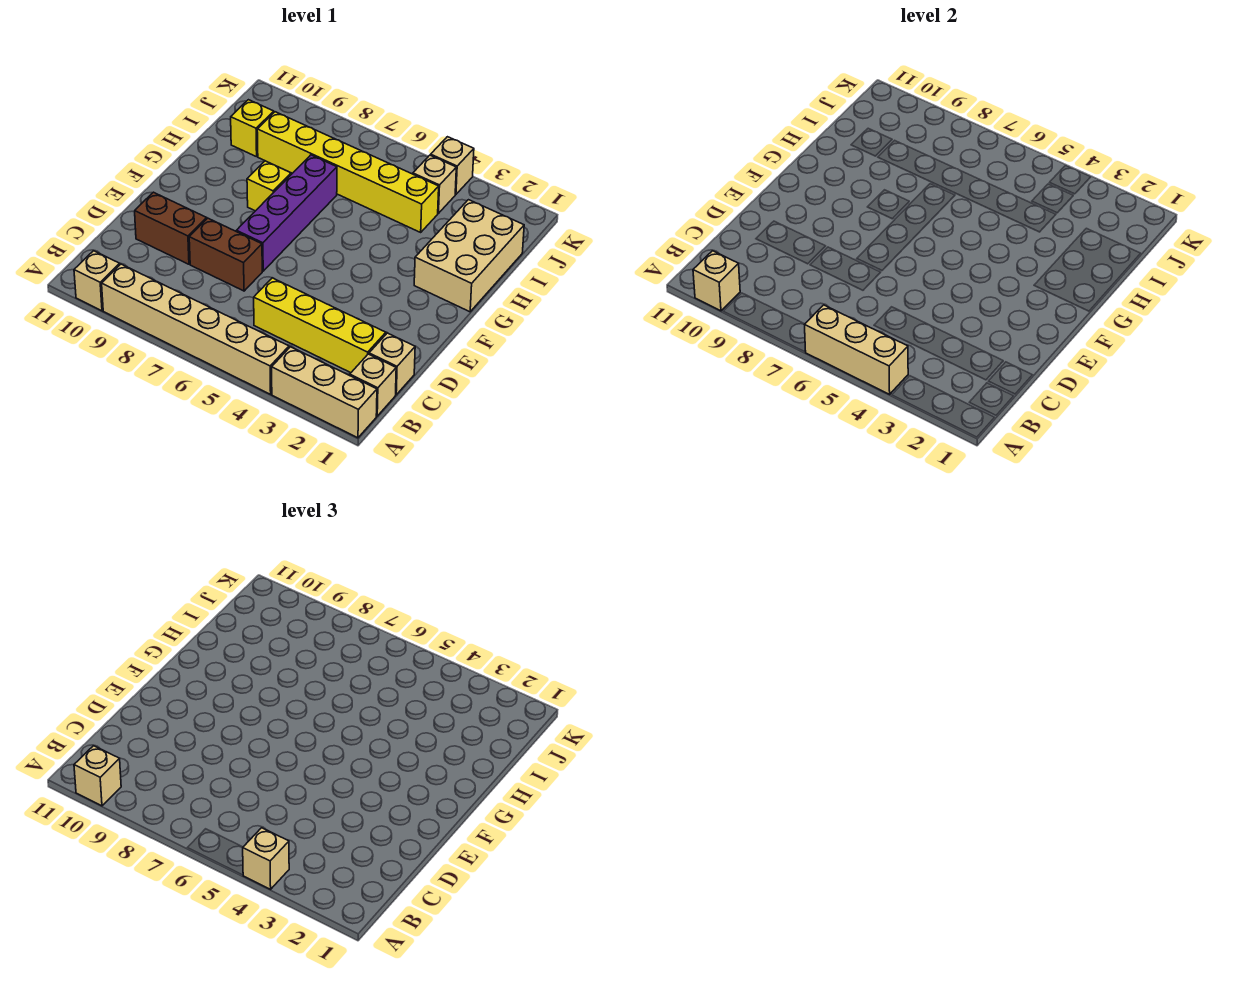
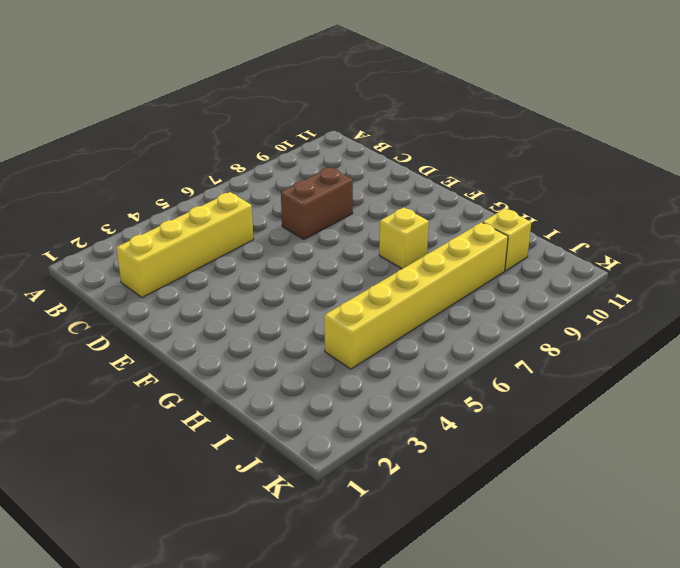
none -> tan brick A1:A3 level 1
none -> tan brick A4:A9 level 1
none -> tan brick A10 level 1

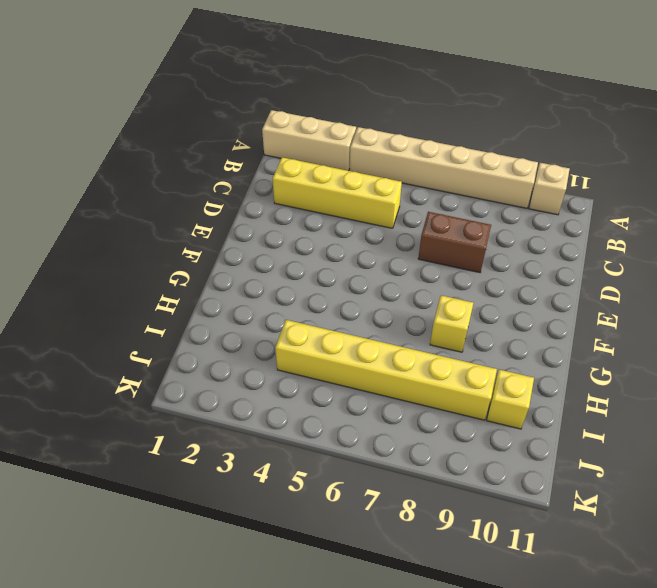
none -> tan brick B1 level 1
none -> tan brick C1 level 1
none -> brown brick D9:D10 level 1

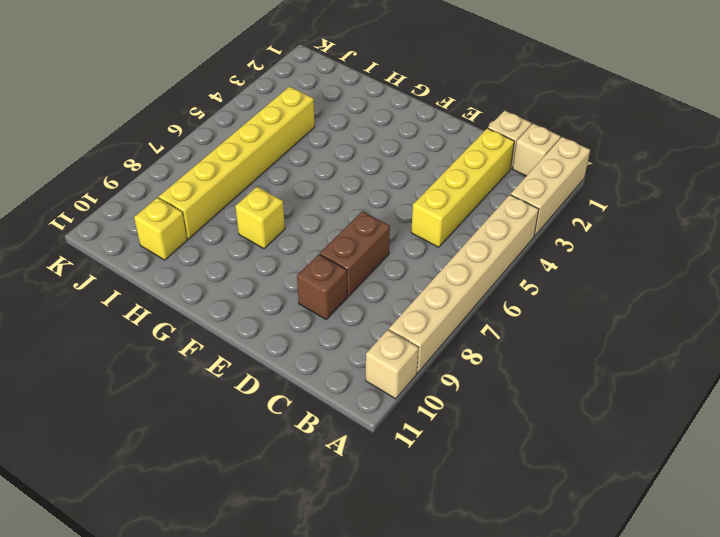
brown brick D9 level 1 -> brown brick D9:D10 level 1
none -> purple brick E7:H7 level 1
none -> tan brick G1:I2 level 1
none -> tan brick J4 level 1

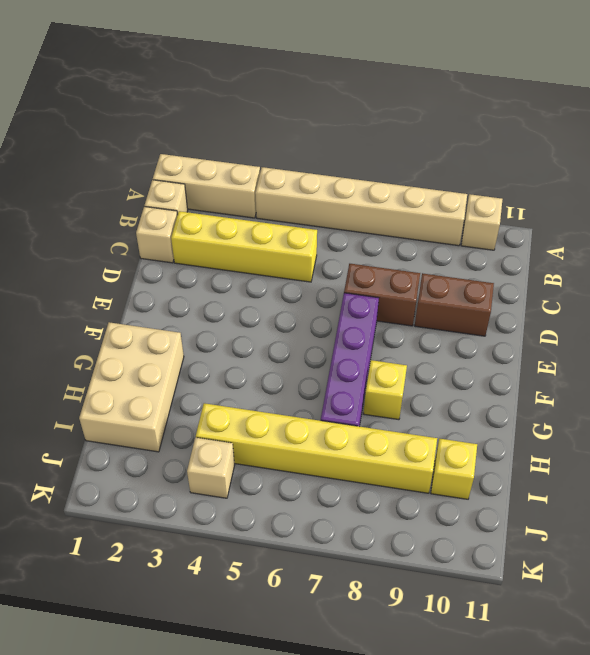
none -> tan brick K4 level 1
none -> tan brick A4:A6 level 2
none -> tan brick A10 level 2

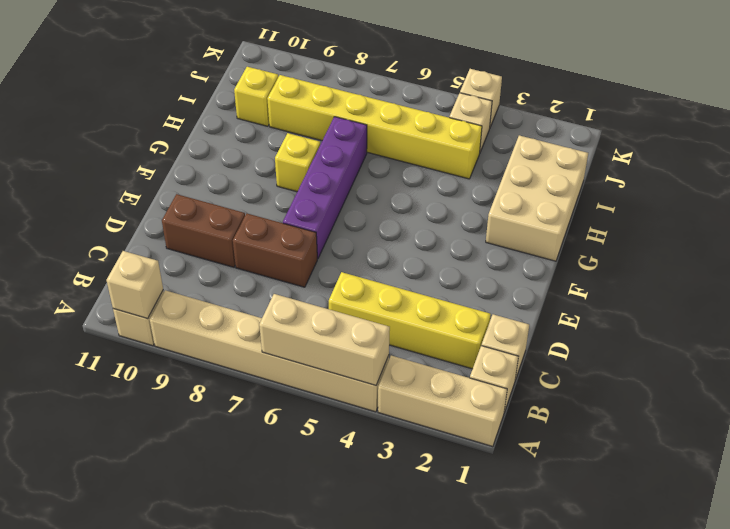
none -> tan brick A4 level 3
none -> tan brick A10 level 3

